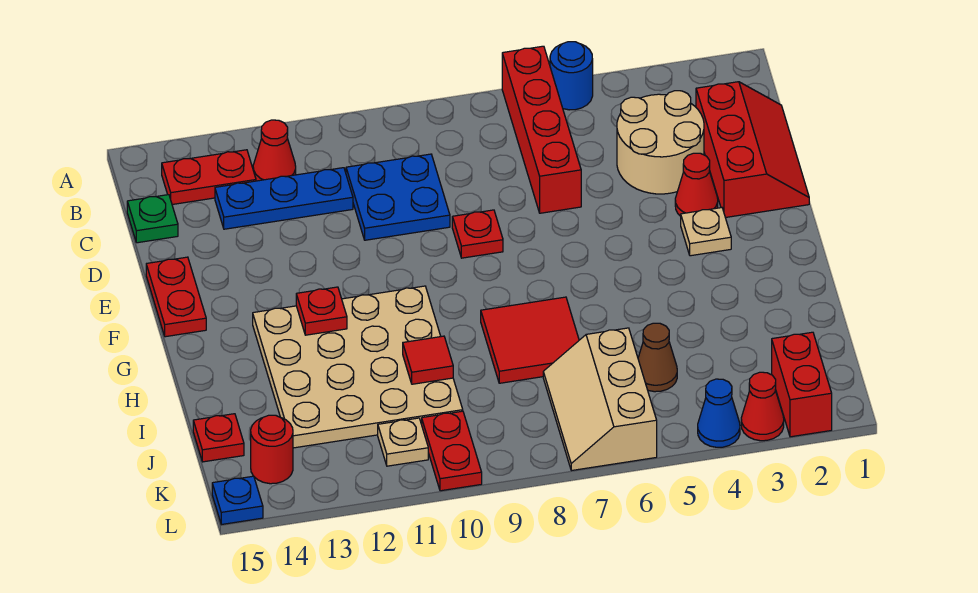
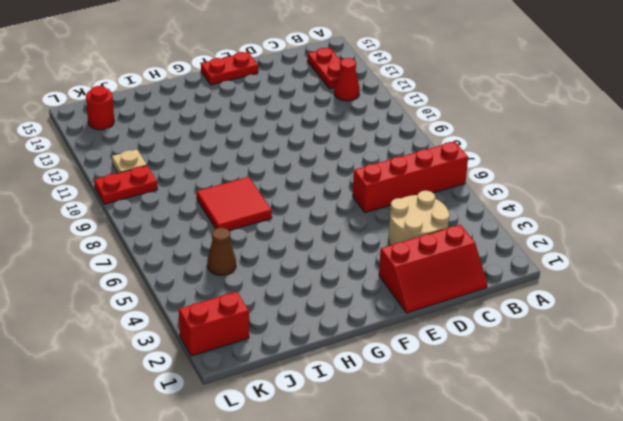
none -> blue round brick A5 level 1
none -> blue plate C9:D10 level 1
none -> blue plate C11:C13 level 1

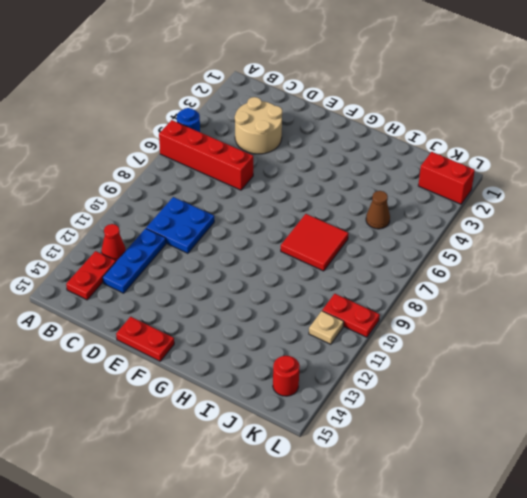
none -> red slope C1:E2 level 1 top 2
none -> green plate C15 level 1
none -> red cone E3 level 1

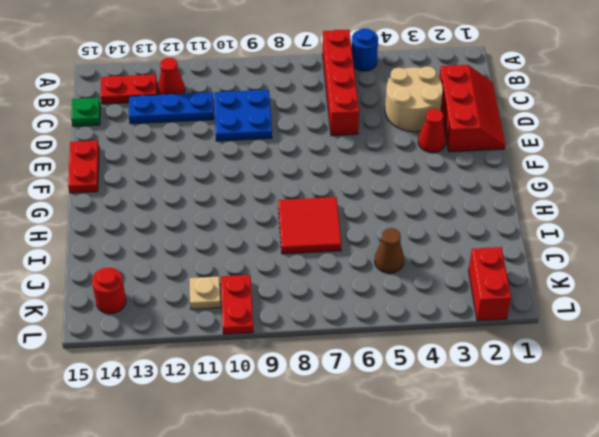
none -> red plate E8 level 1
none -> tan plate F3 level 1
none -> tan plate G10:J13 level 1

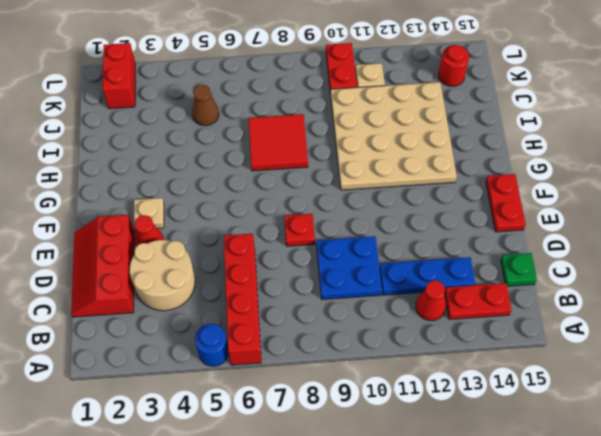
none -> tan slope J6:L7 level 1 top 6
none -> red plate J15 level 1
none -> red cone L3 level 1

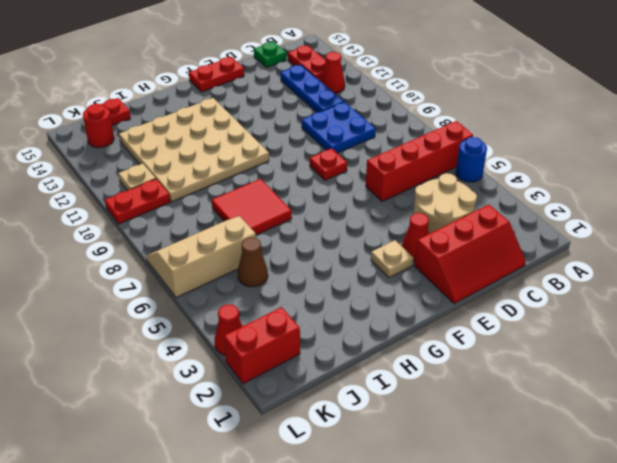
none -> blue cone L4 level 1
none -> blue plate L15 level 1
none -> red plate G12 level 2

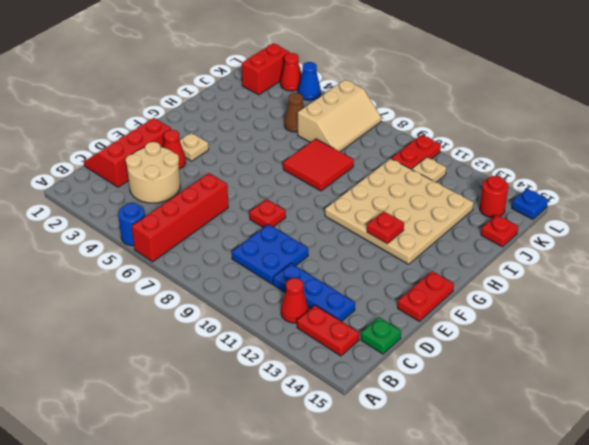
none -> red tile I10 level 2

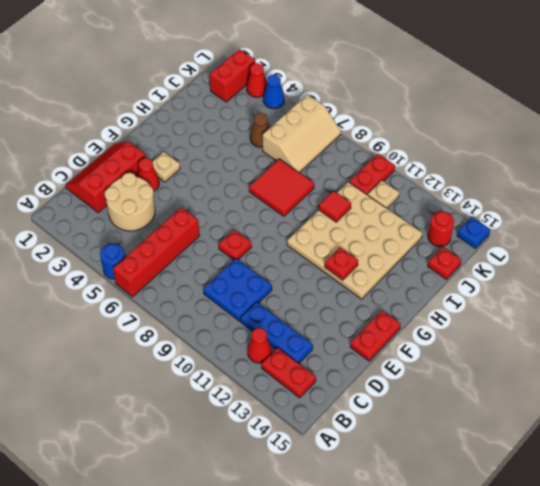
none -> green plate C15 level 1

